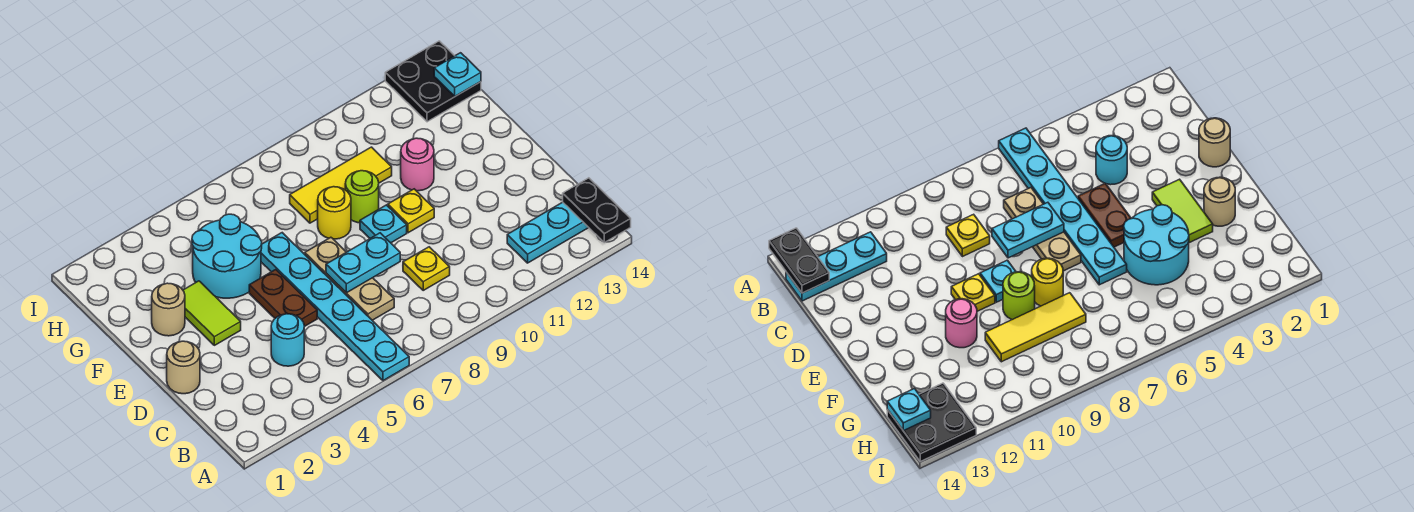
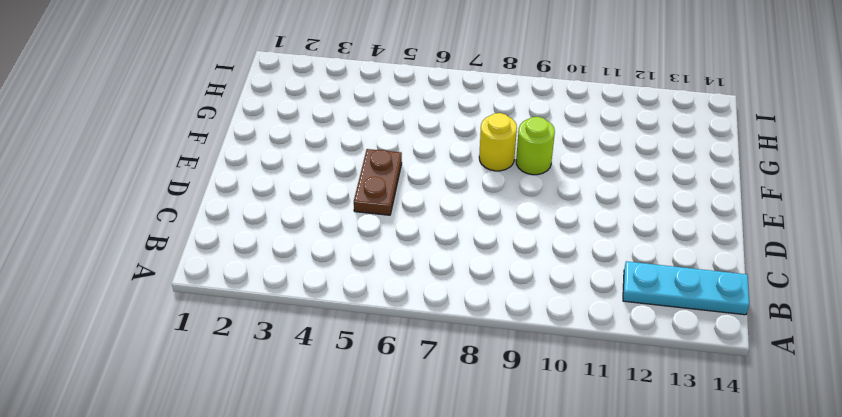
none -> cyan plate A6:F6 level 1
none -> cyan round brick C4 level 1
none -> tan plate C7:E7 level 1

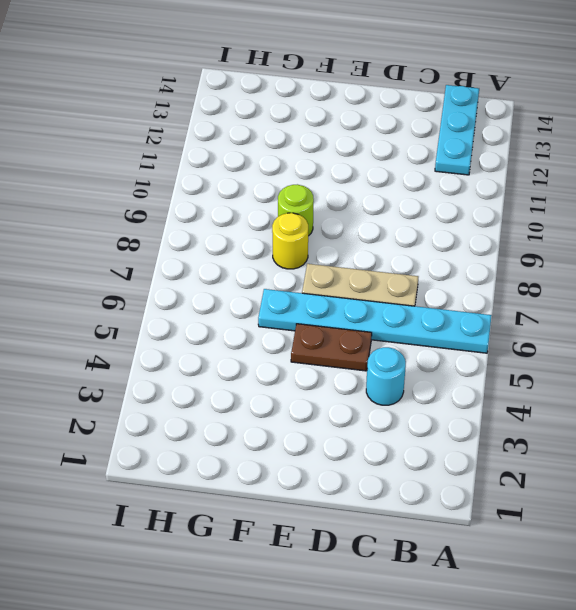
none -> yellow plate C9 level 1
none -> tan round brick D1 level 1
none -> lime tile E3:F3 level 1

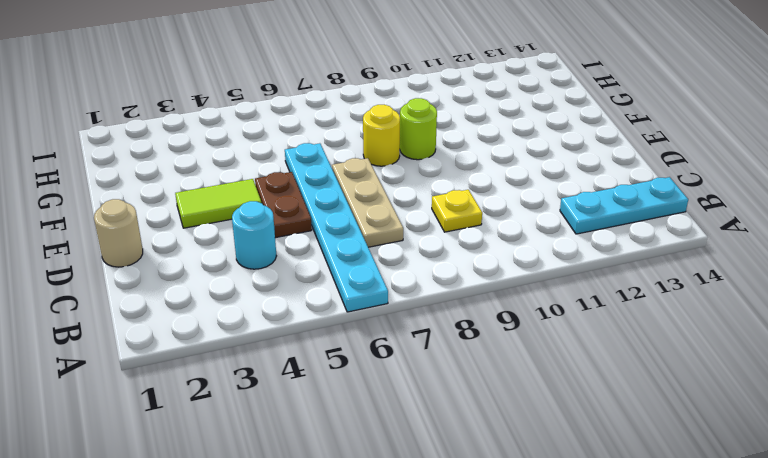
lime tile E3:E4 level 1 -> lime tile E3:F3 level 1
none -> cyan plate E9 level 1
none -> yellow plate E10 level 1
none -> tan round brick F2 level 1

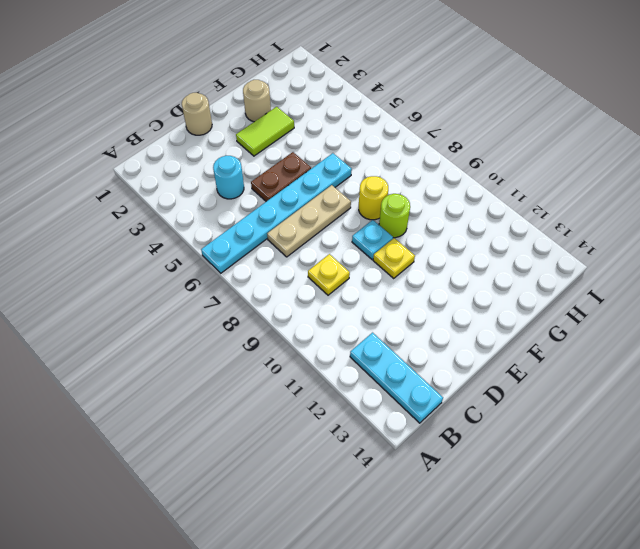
none -> cyan round brick F4:G5 level 1
none -> pink round brick F11 level 1
none -> yellow tile G8:G10 level 1

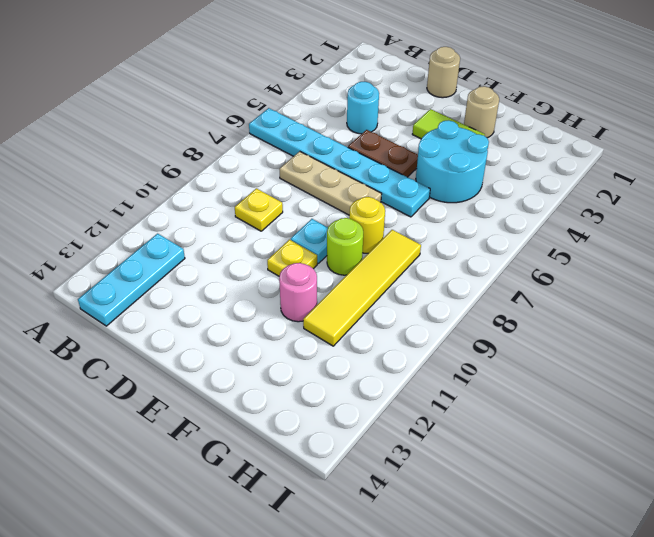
yellow tile G8:G11 level 1 -> yellow tile G8:G10 level 1
none -> black plate H13:I14 level 1
none -> black plate A14:B14 level 2
none -> cyan plate D7:D8 level 2

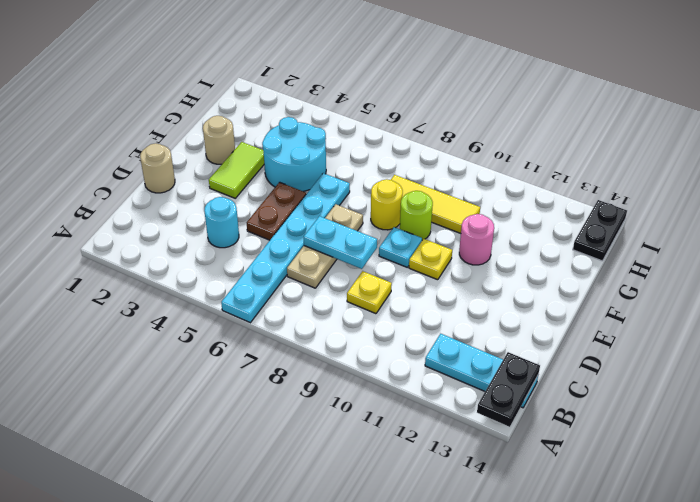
black plate H14:I14 level 1 -> black plate H13:I14 level 1
none -> cyan plate H14 level 2

